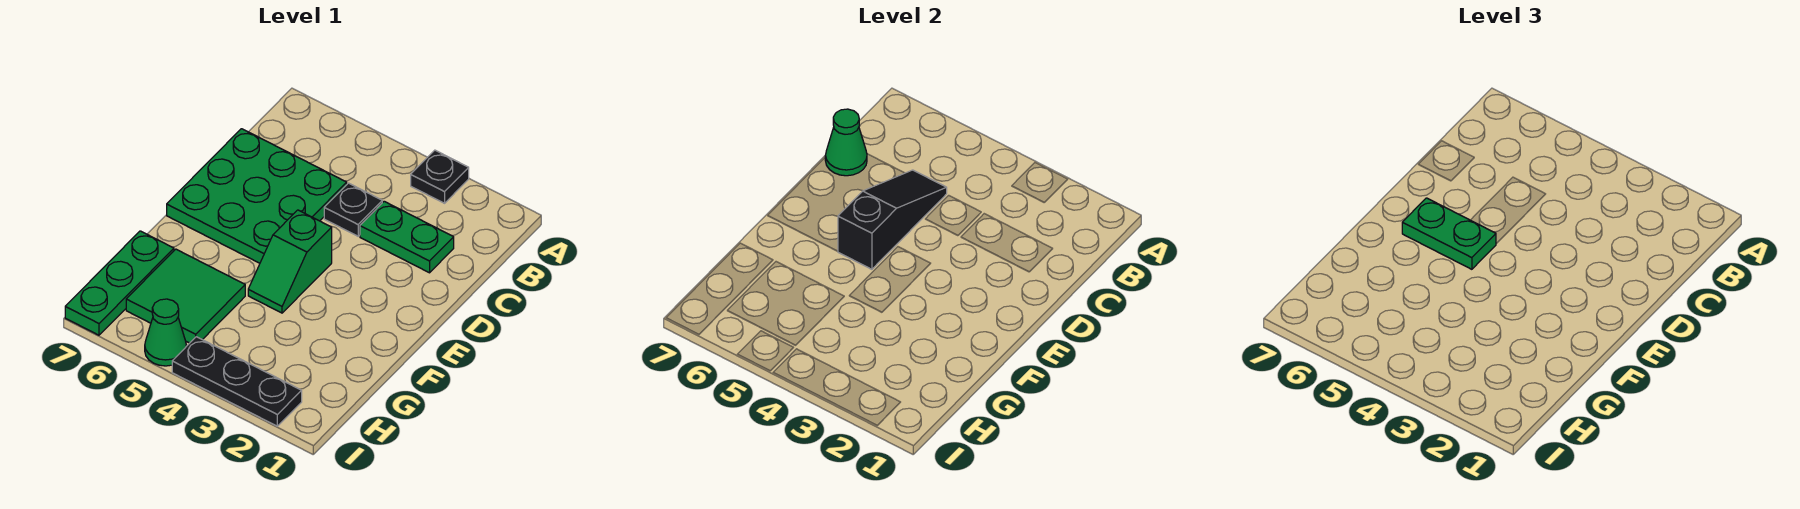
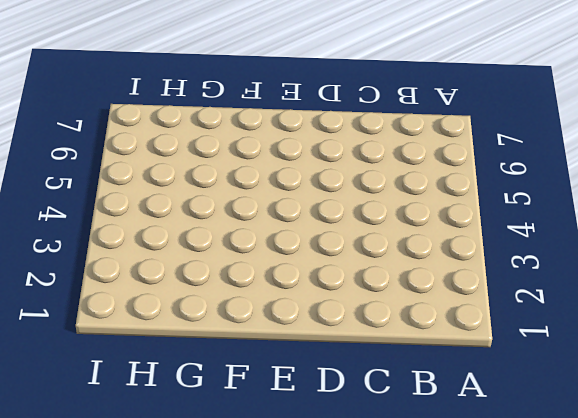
none -> black plate A3 level 1
none -> green plate C2:C3 level 1
none -> black plate C4 level 1

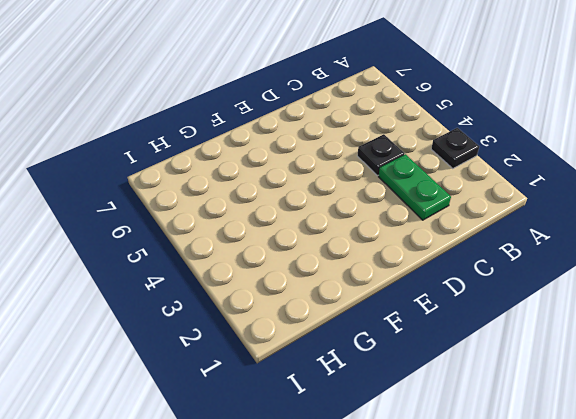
none -> green plate C5:E7 level 1
none -> green slope E4:F4 level 1 top E
none -> green tile G5:H6 level 1

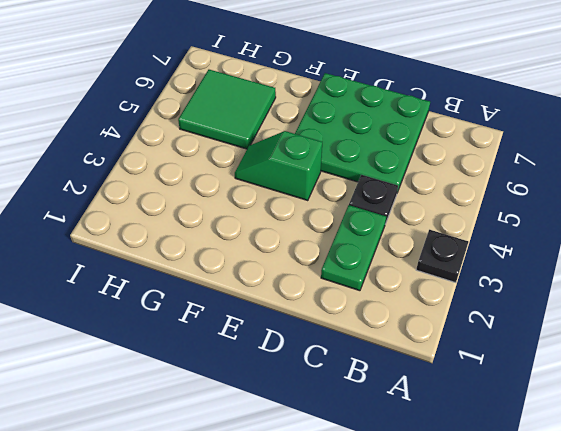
none -> green plate G7:I7 level 1
none -> black plate I2:I4 level 1
none -> green cone I5 level 1

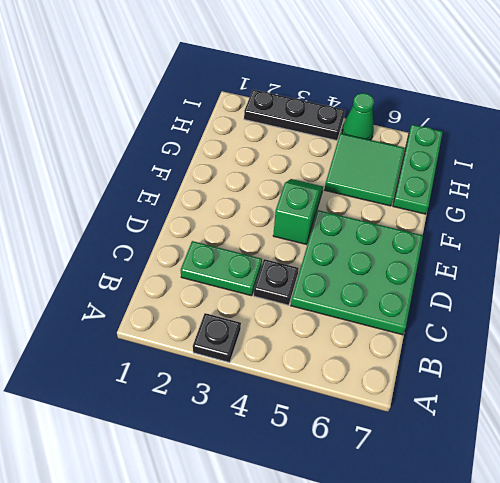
none -> black slope C5:E5 level 2 top E
none -> green cone C7 level 2
none -> green plate E5:E6 level 3

